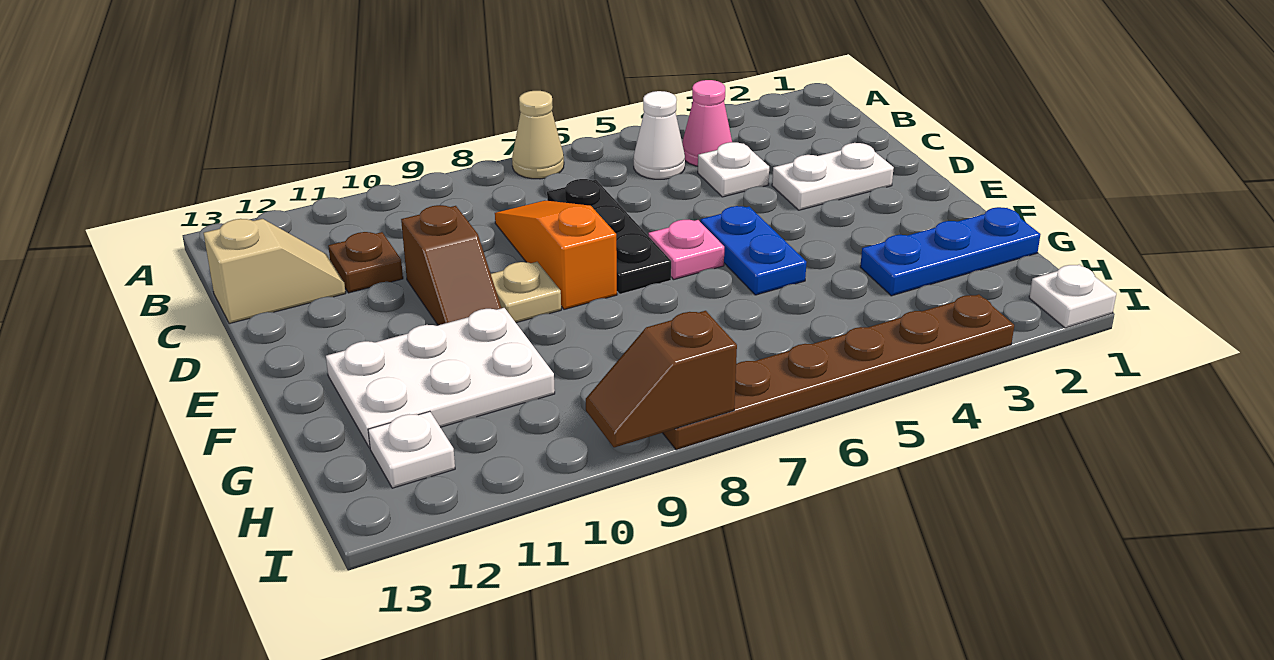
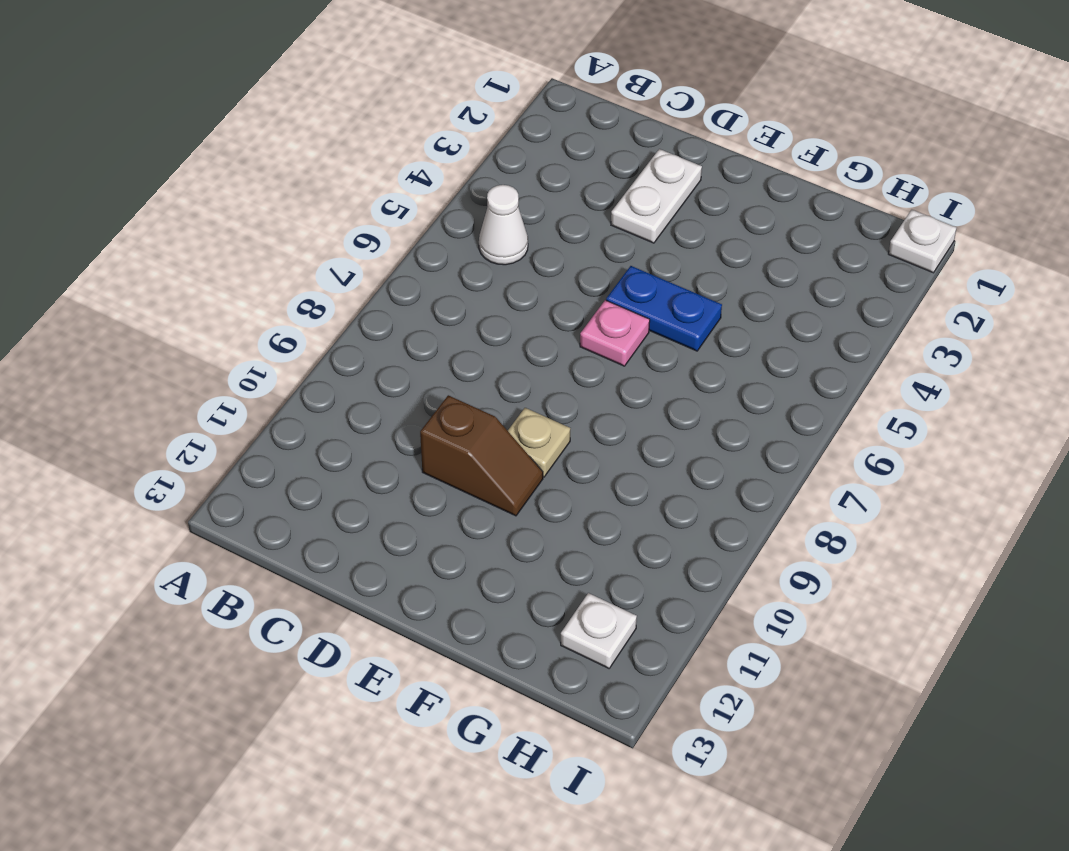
none -> tan cone A7 level 1
none -> pink cone B4 level 1
none -> white plate C4 level 1

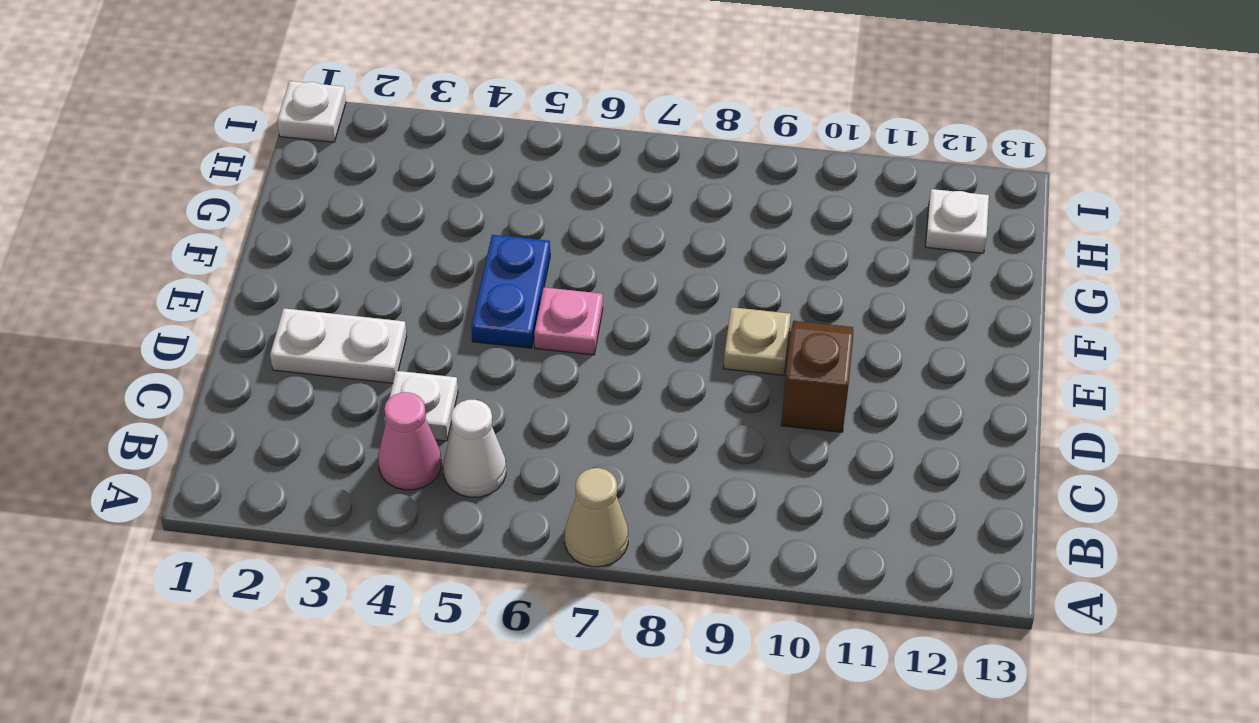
none -> black plate C7:E7 level 1
none -> orange slope C8:E8 level 1 top E
none -> brown plate C11 level 1

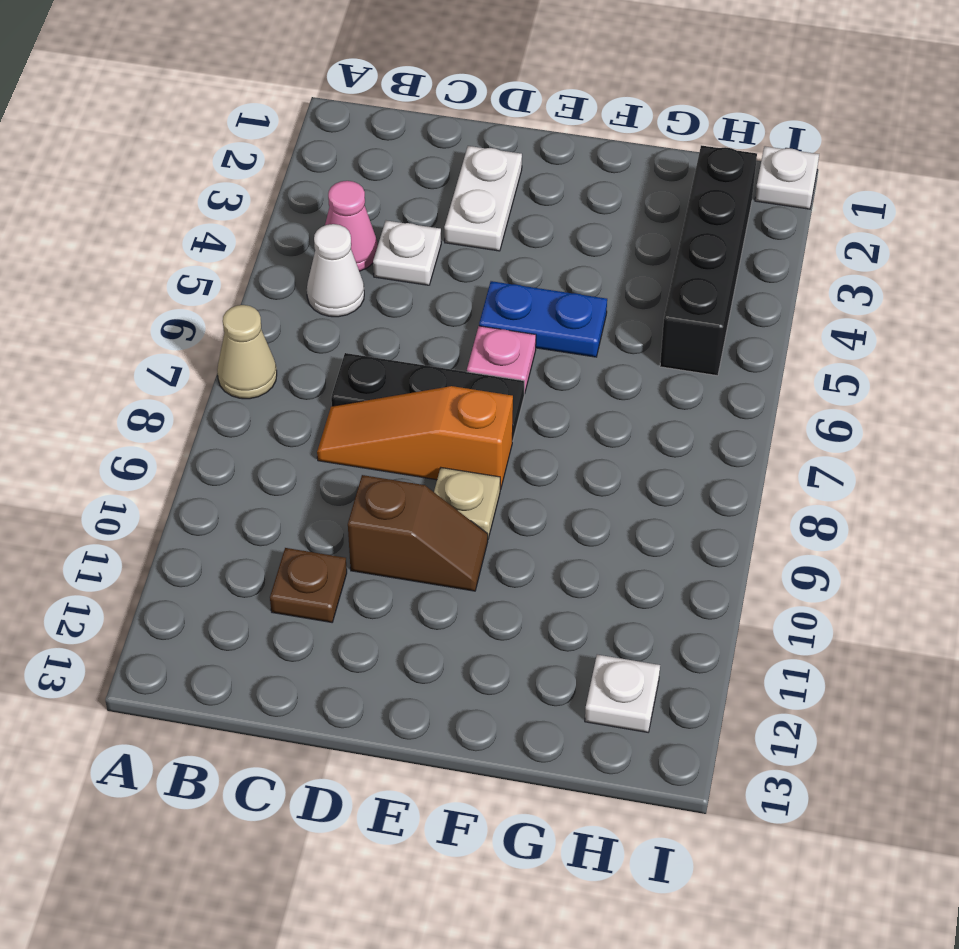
black brick H2:H5 level 1 -> none
none -> tan slope C12:C13 level 1 top 13
none -> white plate F10:G12 level 1
none -> blue plate G1:G3 level 1

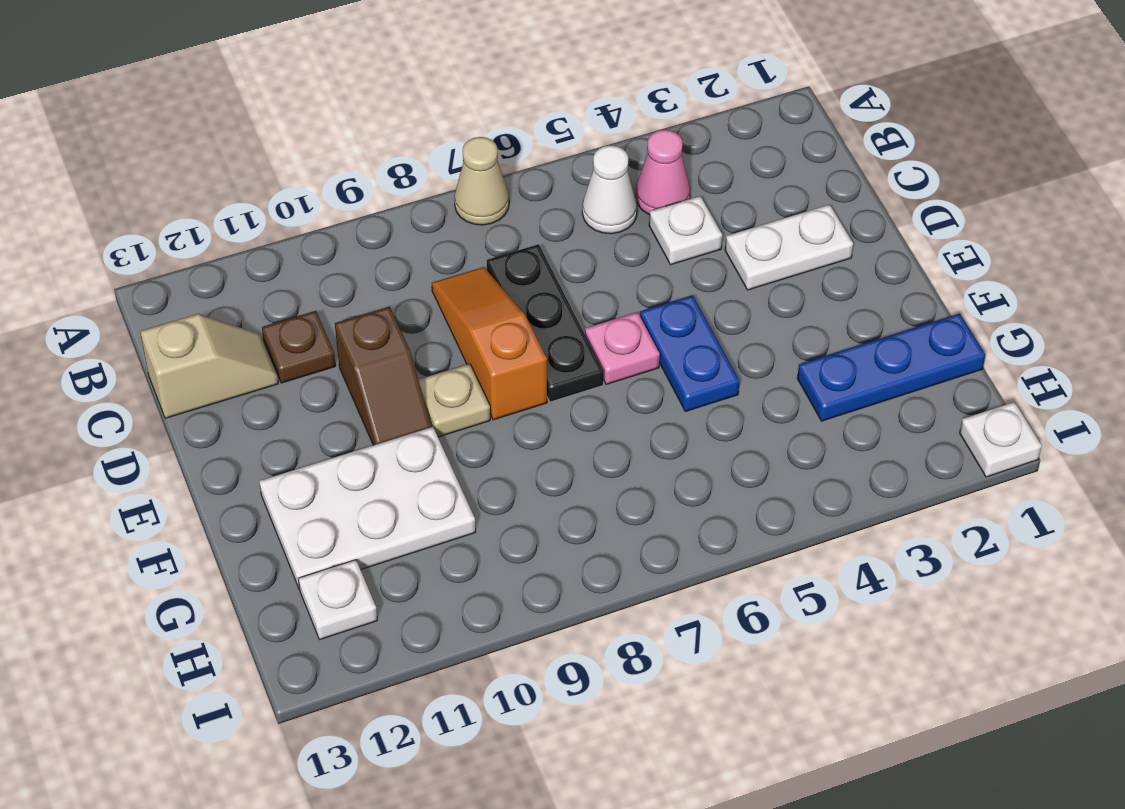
none -> brown plate I3:I8 level 1
none -> brown slope I8:I9 level 2 top 8

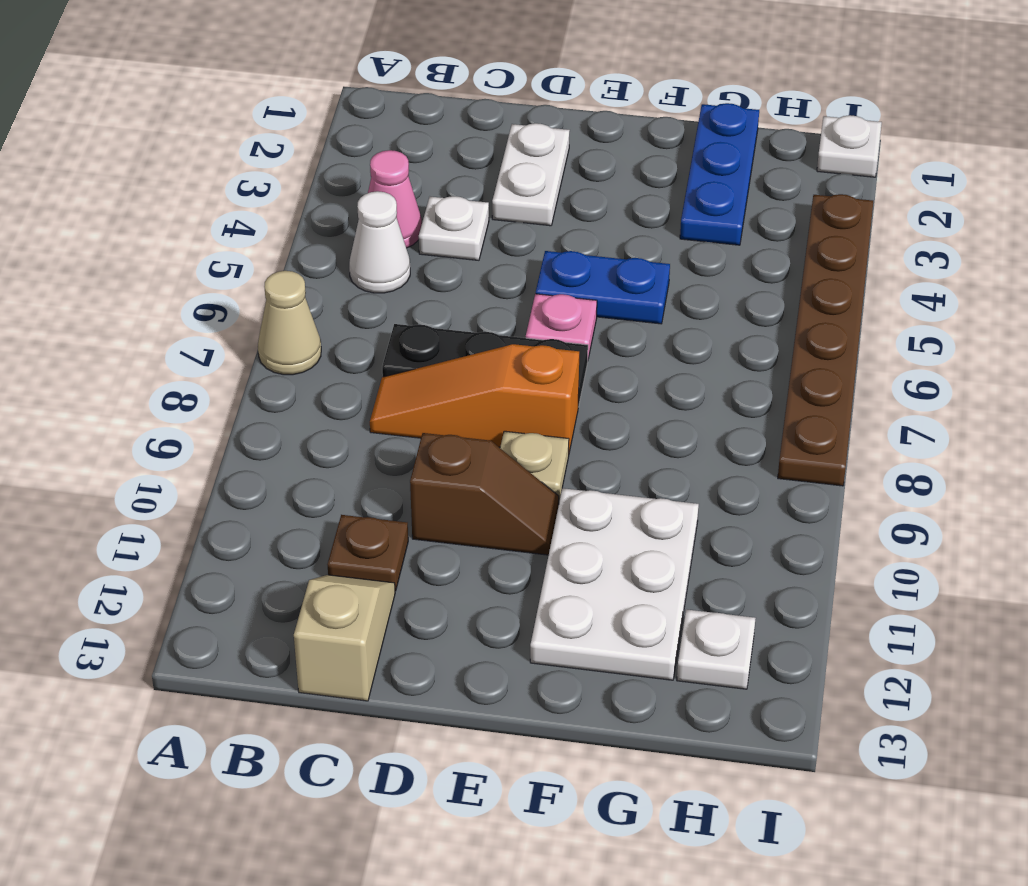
none -> brown slope I8:I9 level 2 top 8

